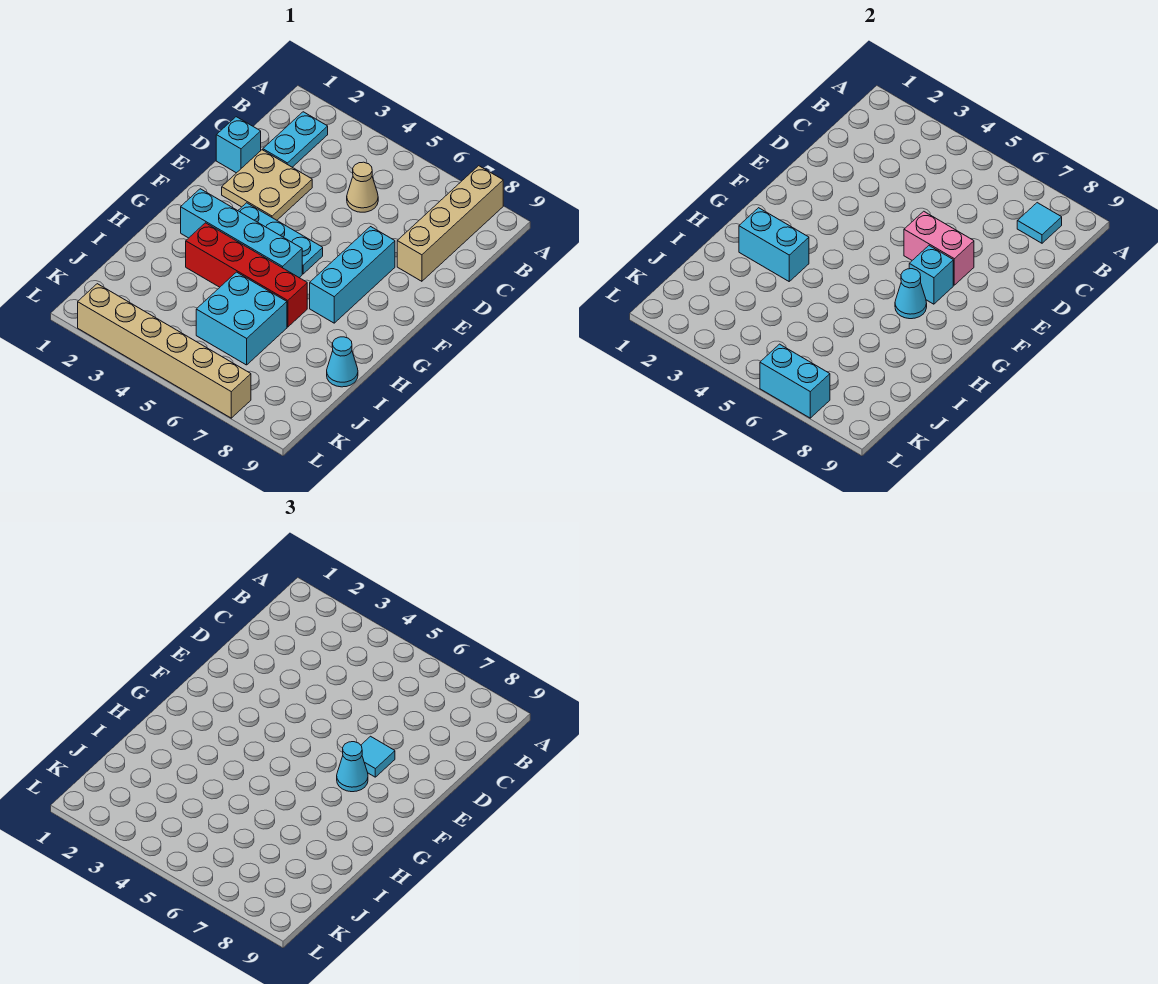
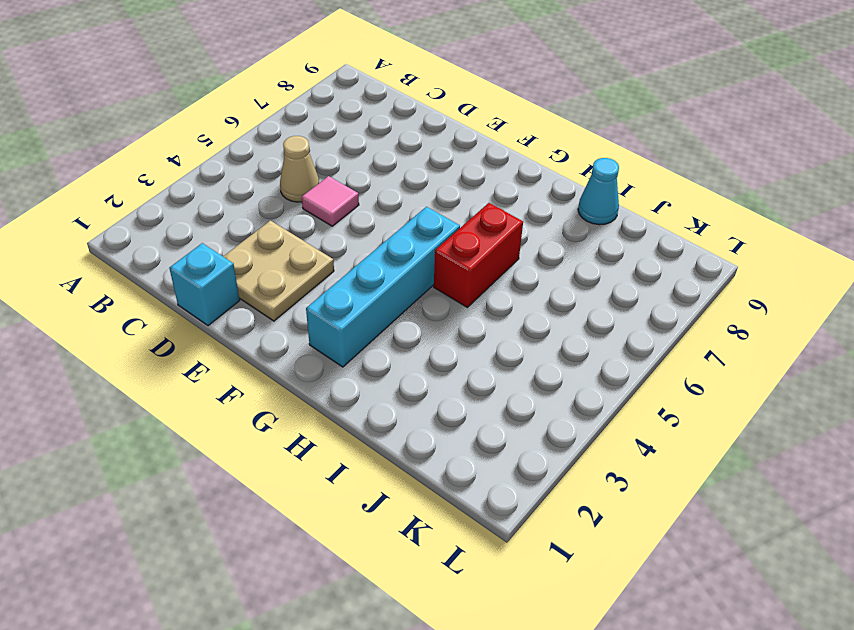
pink tile D5 level 1 -> none
red brick H5:H6 level 1 -> red brick H3:H6 level 1
none -> tan brick A8:D8 level 1
none -> cyan plate B2:C2 level 1
none -> cyan brick E7:G7 level 1

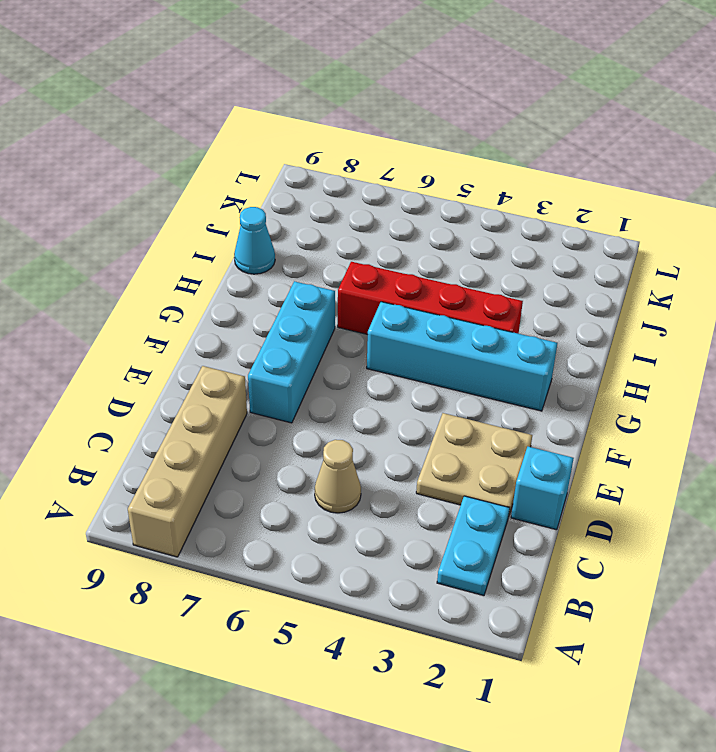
none -> cyan plate F3:F5 level 1
none -> cyan brick I5:J6 level 1
none -> tan brick L2:L7 level 1

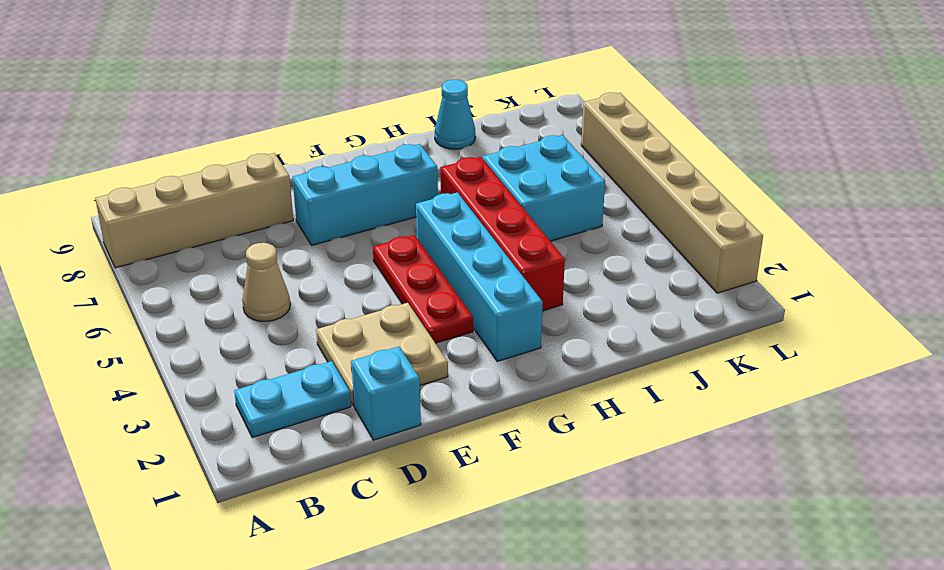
red plate F3:F5 level 1 -> cyan plate F3:F5 level 1
none -> cyan tile B8 level 2
none -> pink brick E6:E7 level 2
none -> cyan brick F7 level 2

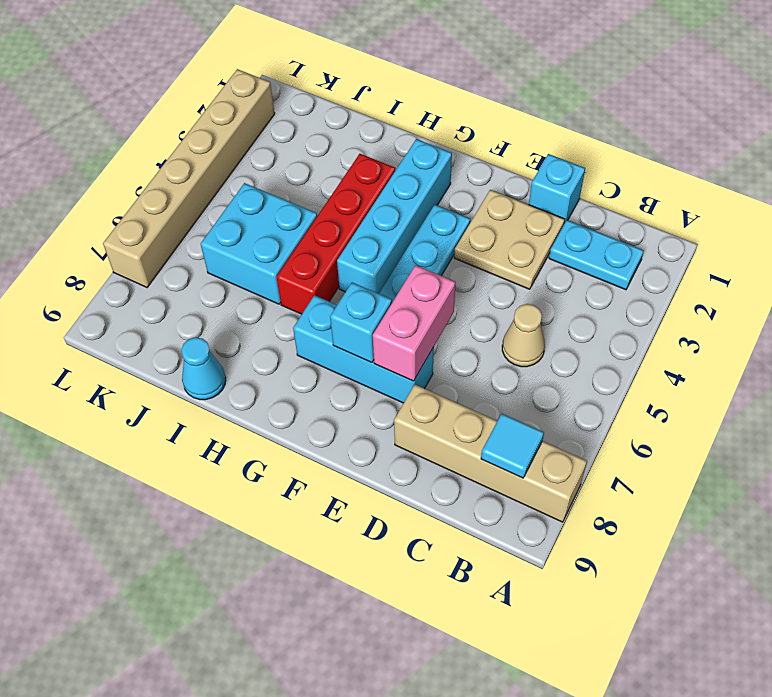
none -> cyan cone G7 level 2
none -> cyan brick H2:H3 level 2
none -> cyan brick L6:L7 level 2

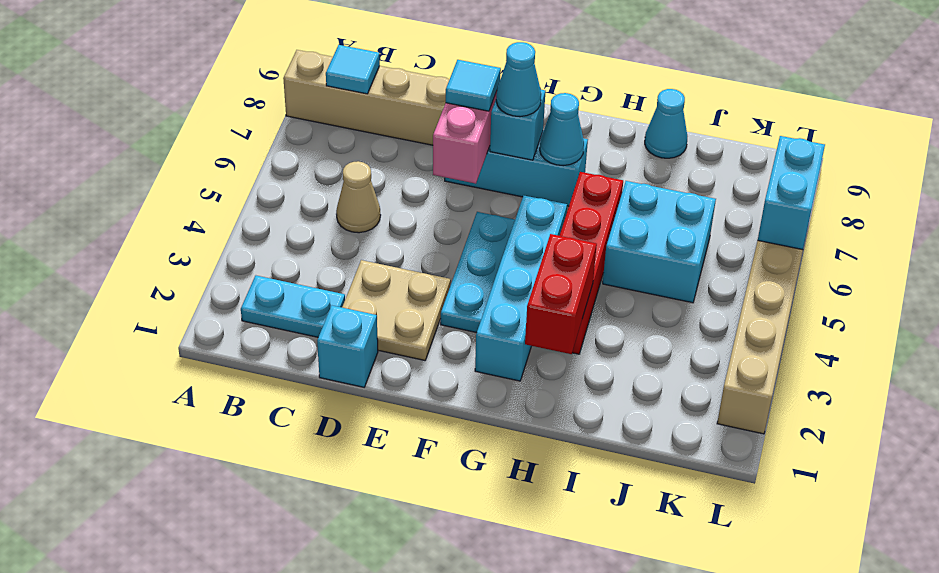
red brick H2:H3 level 2 -> cyan brick H2:H3 level 2

